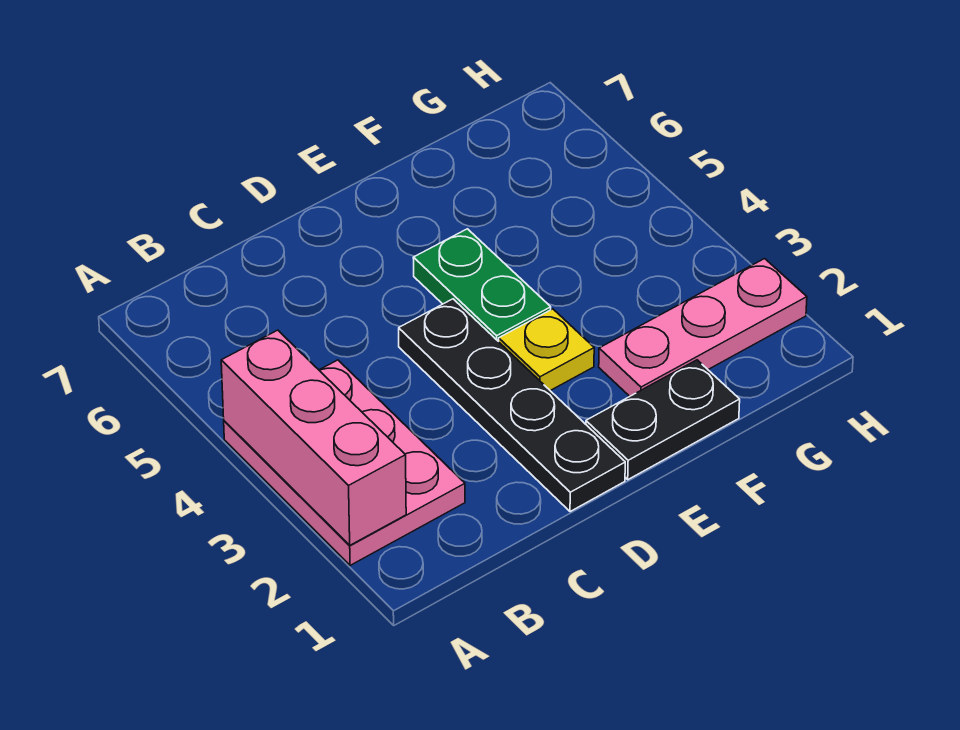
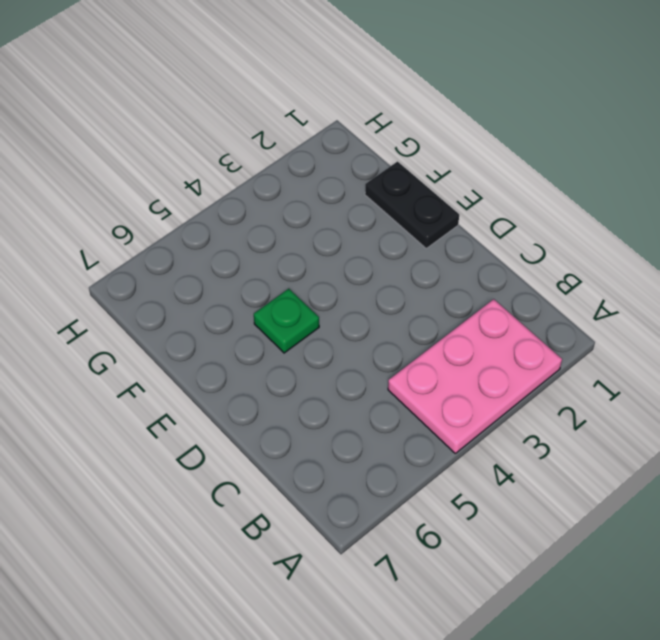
green plate E5 level 1 -> green plate E4:E5 level 1
none -> black plate D1:D4 level 1
none -> yellow plate E3 level 1

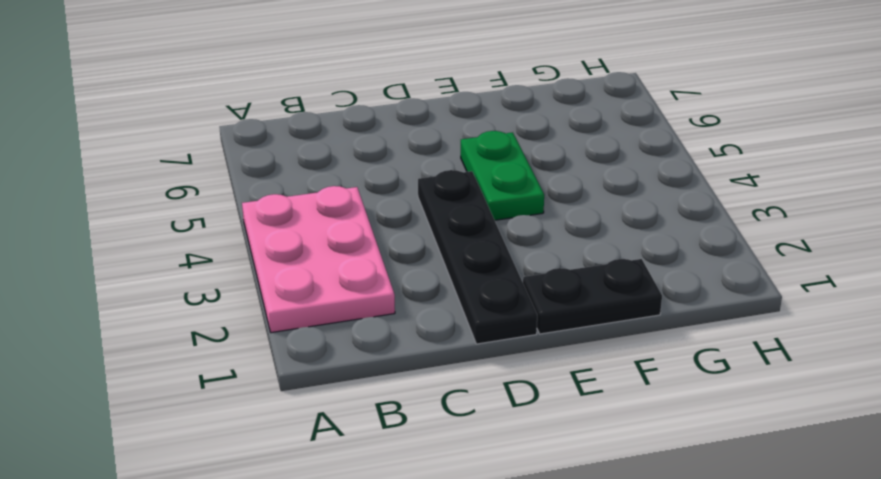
none -> yellow plate E3 level 1
none -> pink plate F2:H2 level 1

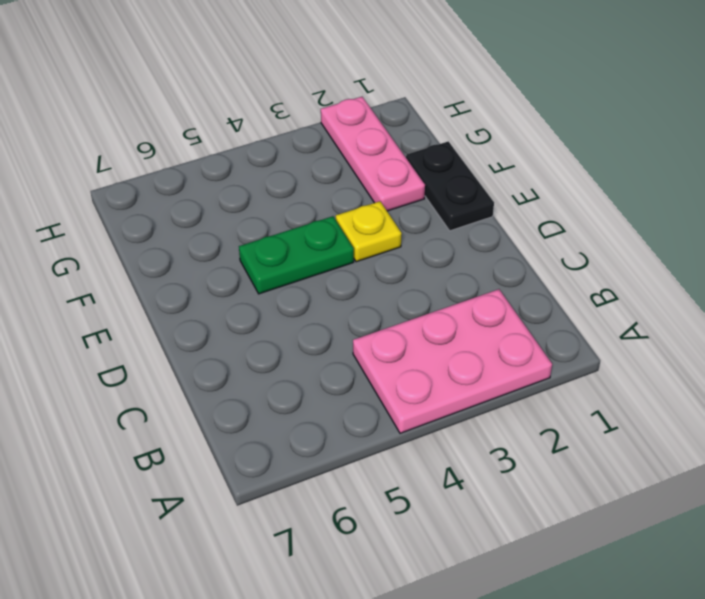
none -> black plate D1:D4 level 1
none -> pink brick A2:A4 level 2

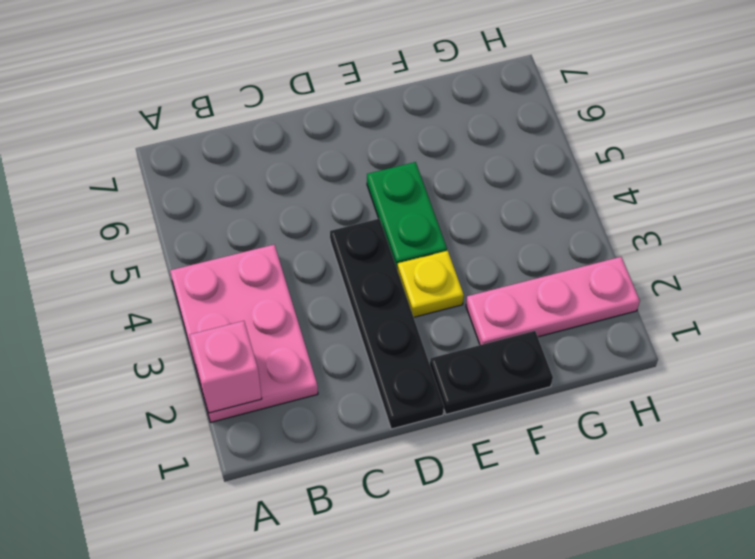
pink brick A2 level 2 -> pink brick A2:A4 level 2

